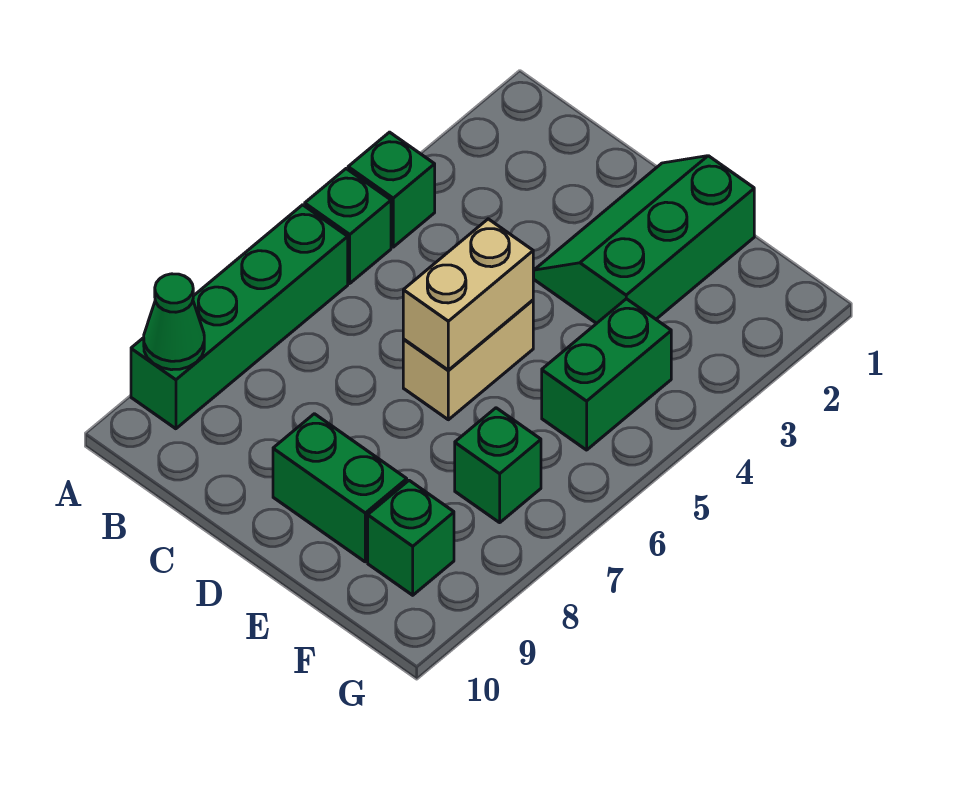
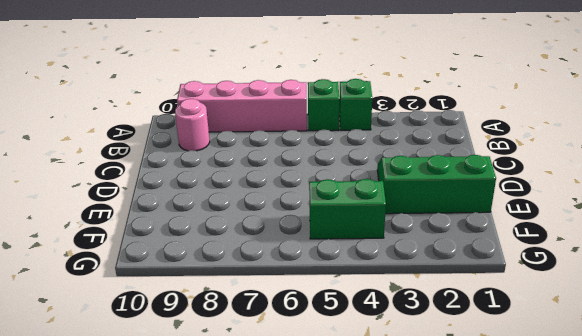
pink brick A6:A9 level 1 -> green brick A6:A9 level 1
pink round brick B9 level 1 -> none
none -> tan brick D5:D6 level 1
none -> green brick D9:E9 level 1

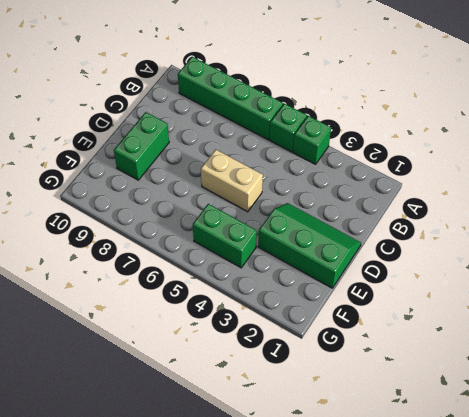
none -> green brick F7 level 1
none -> green brick F9 level 1

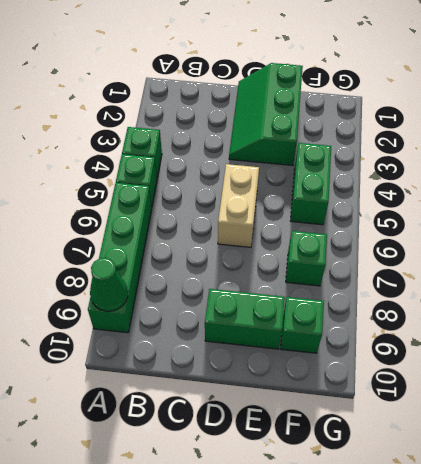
none -> tan brick D5:D6 level 2

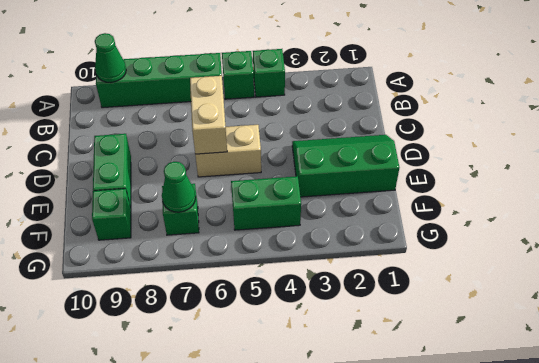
tan brick C6:D6 level 2 -> tan brick D5:D6 level 2
green cone F7 level 2 -> none

